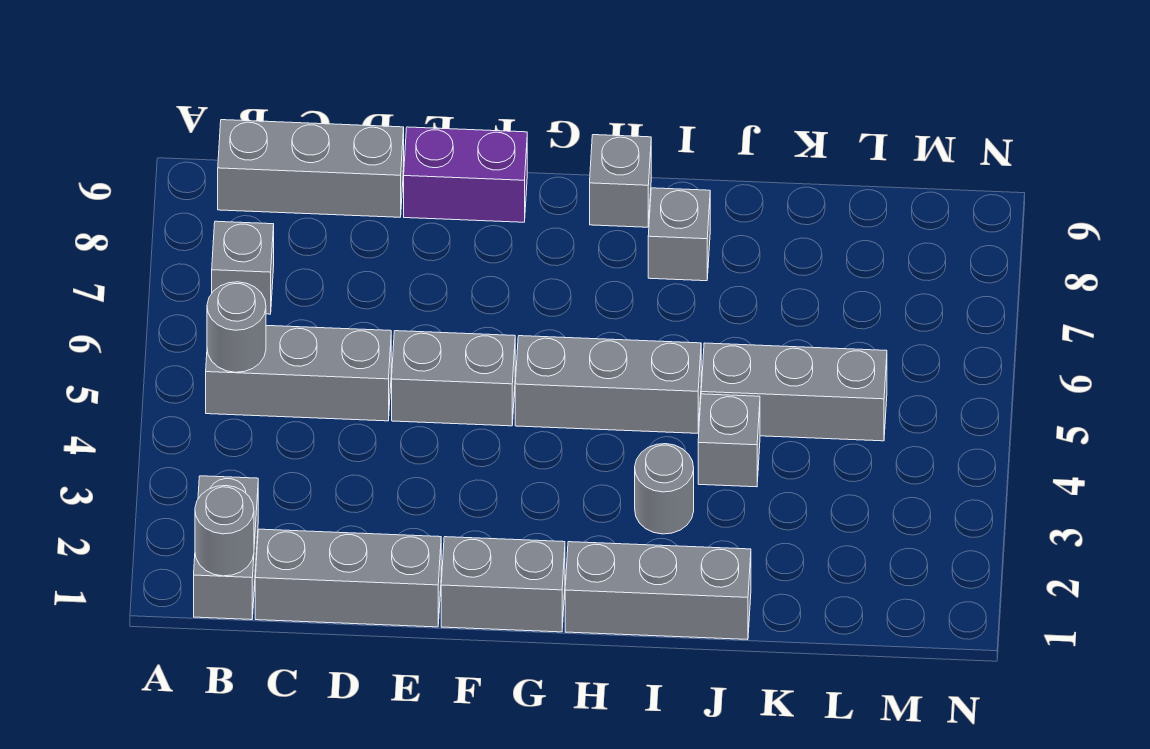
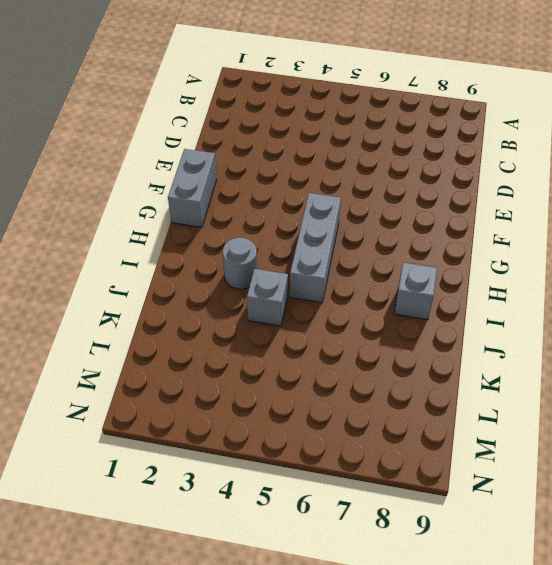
none -> grey brick B1:B2 level 1
none -> grey brick B5:D5 level 1
none -> grey brick B7 level 1

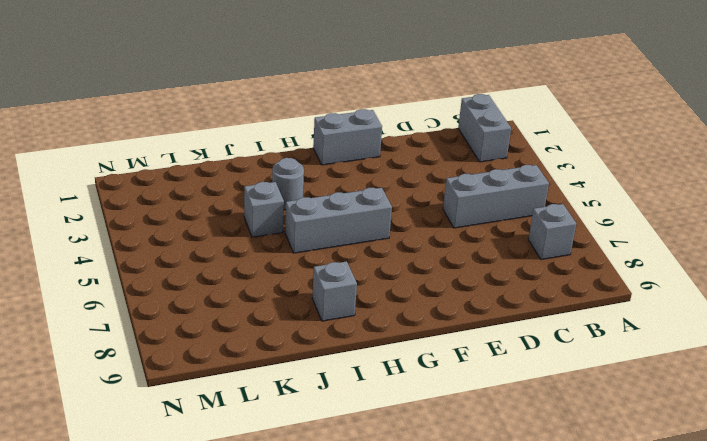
none -> grey brick B9:D9 level 1
none -> grey brick C1:E1 level 1
none -> grey brick E5:F5 level 1

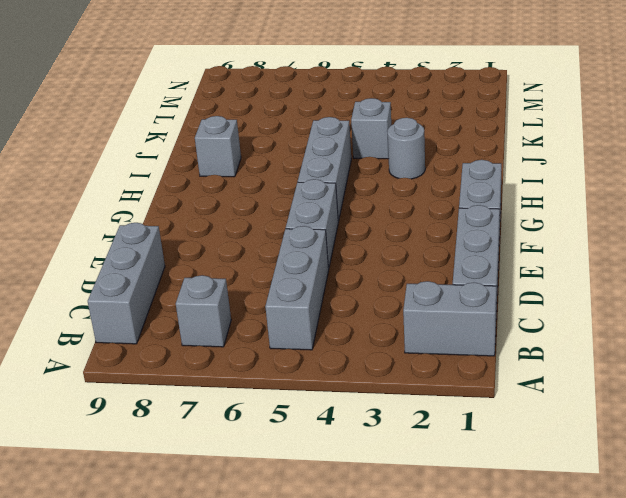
none -> purple brick E9:F9 level 1
none -> grey brick H1:J1 level 1
none -> grey brick H9 level 1

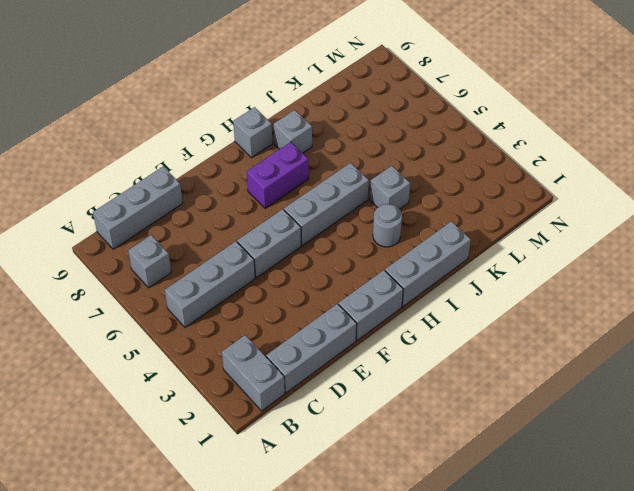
purple brick G7:H7 level 1 -> purple brick E9:F9 level 1
none -> grey brick J5:L5 level 1
none -> grey round brick B1 level 2
none -> grey round brick B5 level 2

